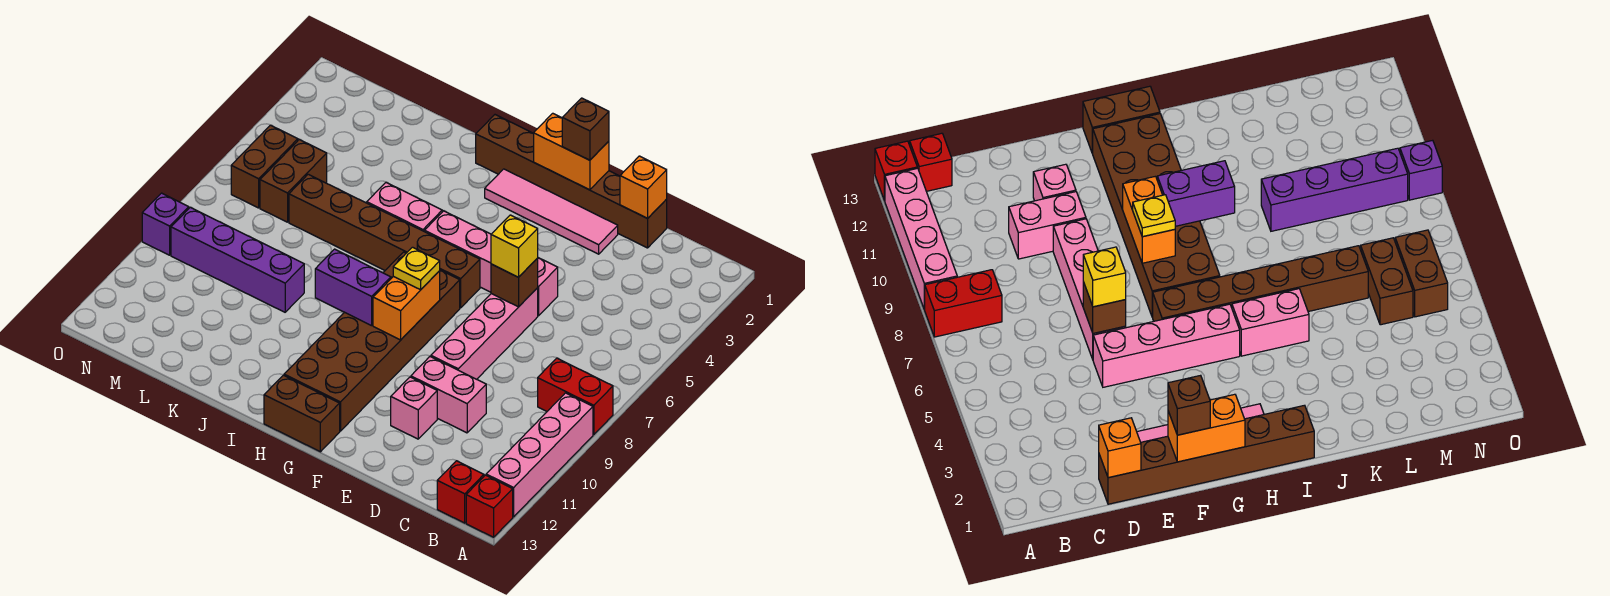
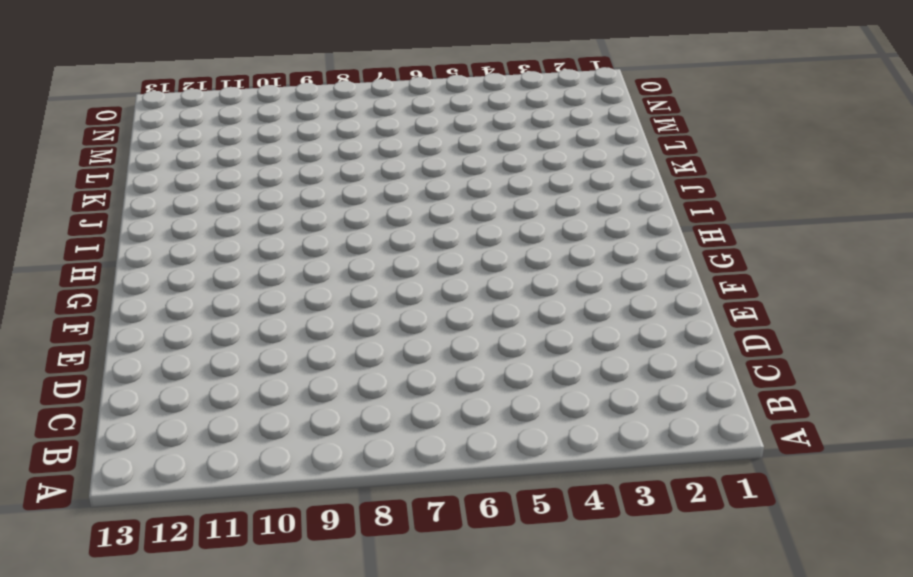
none -> red brick A8:B8 level 1
none -> pink brick A9:A12 level 1
none -> red brick A13 level 1

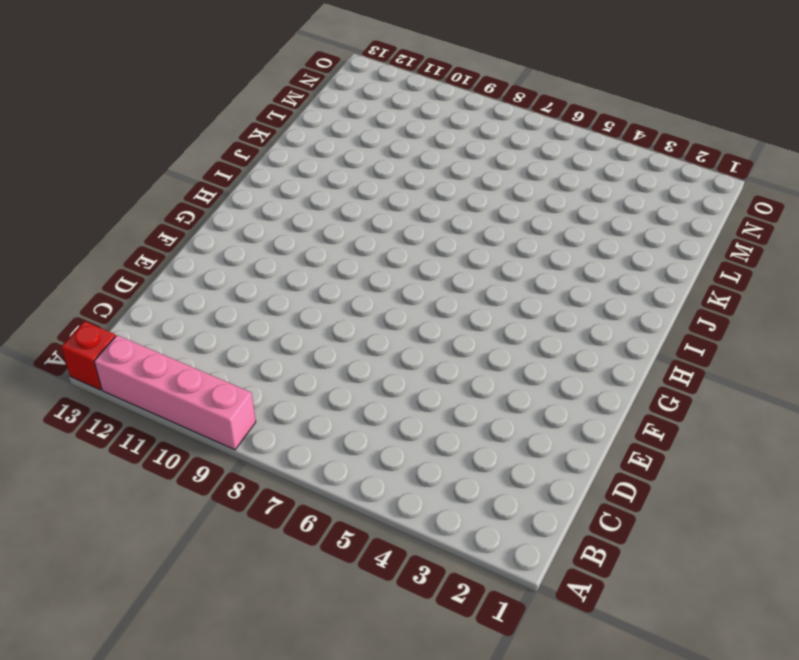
none -> red brick A8:B8 level 1
none -> red brick B13 level 1
none -> brown brick D1:I1 level 1

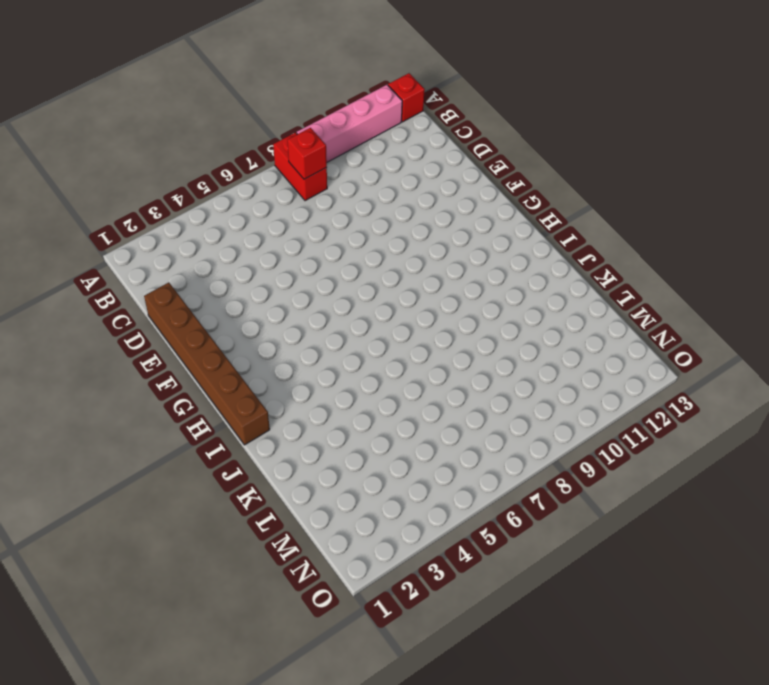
red brick B8 level 2 -> red brick B13 level 1
none -> pink brick D10:E10 level 1
none -> pink tile E2:H2 level 1
none -> pink brick E5:H5 level 1

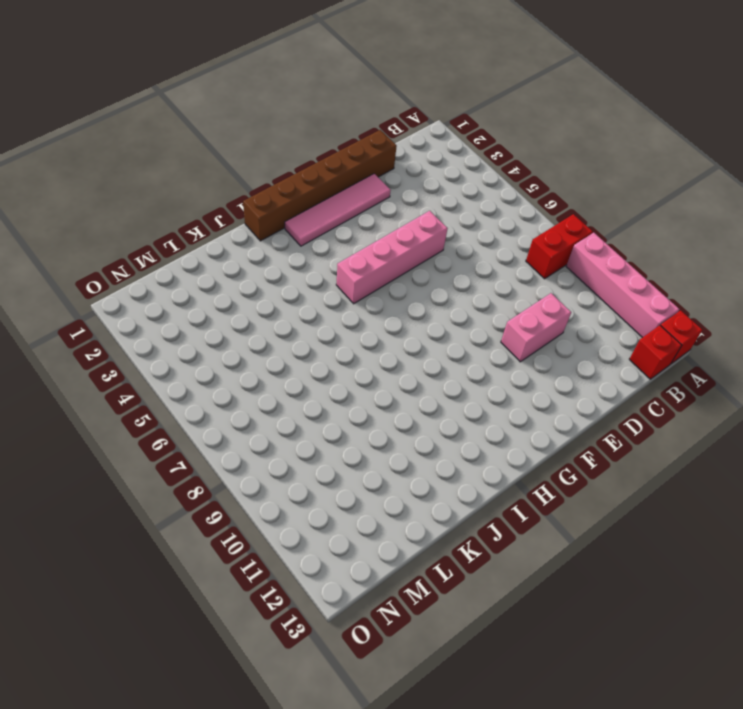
none -> pink brick E6:E9 level 1
none -> pink brick E11 level 1
none -> brown brick G6:L6 level 1

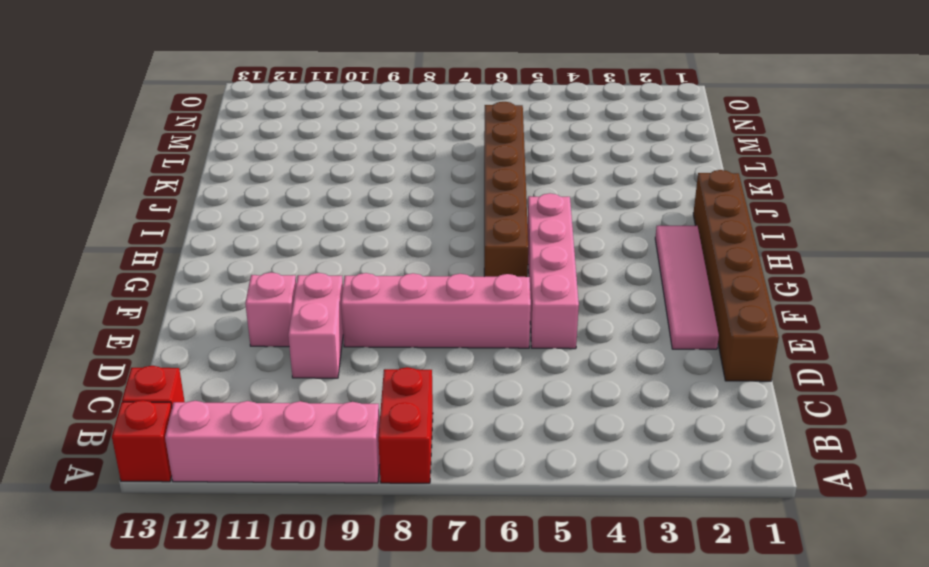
none -> brown brick G7:H12 level 1
none -> brown brick G13:H13 level 1
none -> pink brick I5:J5 level 1

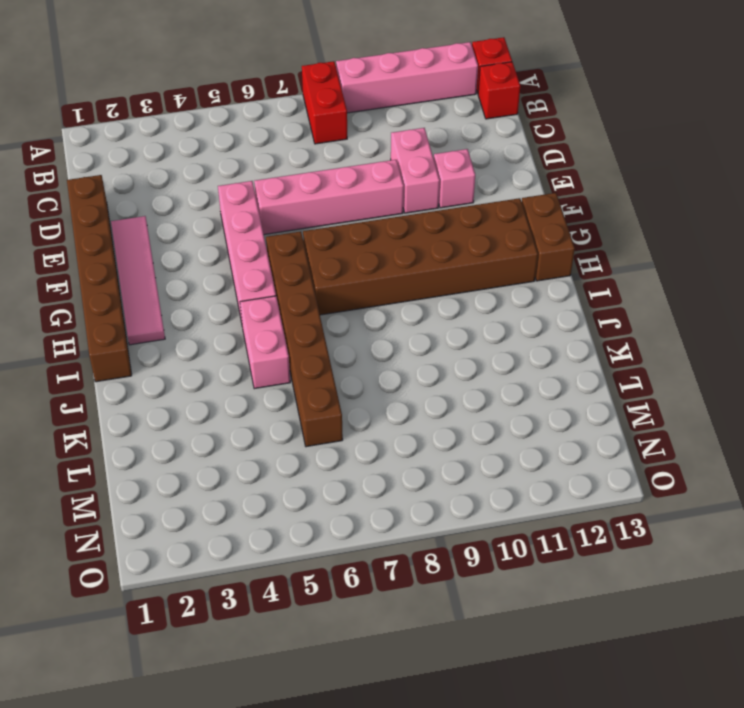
none -> purple brick K9:N9 level 1
none -> brown brick M5:M6 level 1
none -> brown brick N5:N6 level 1

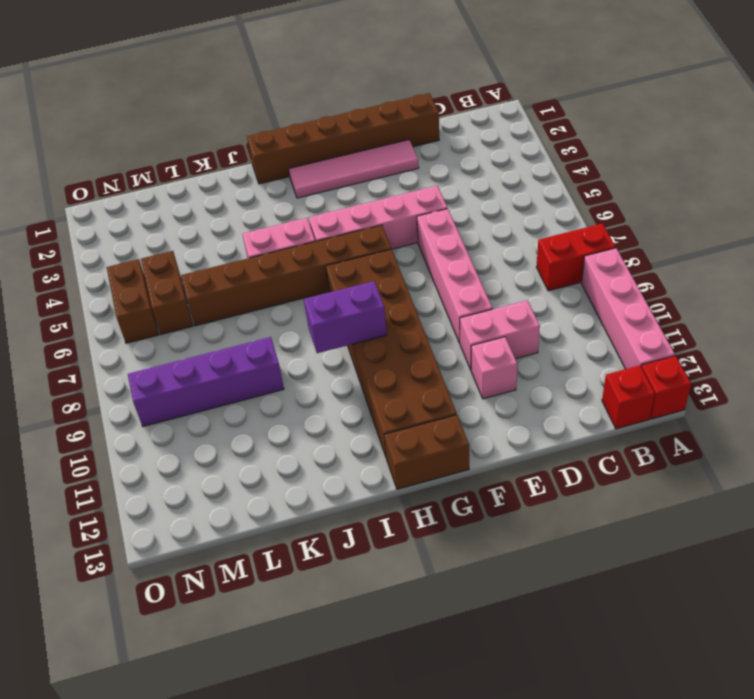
none -> purple brick O9 level 1
none -> orange brick D1 level 2
none -> brown brick E6 level 2

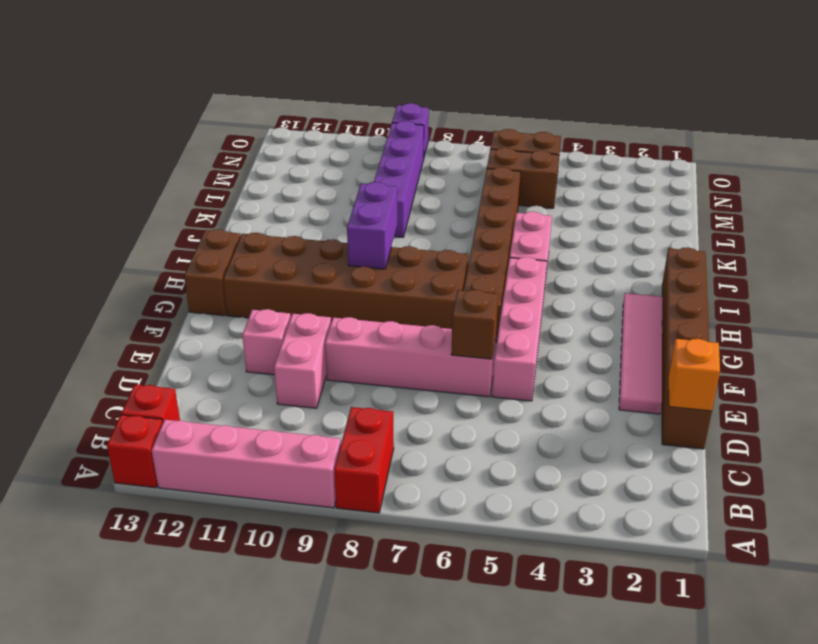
none -> orange brick F1:G1 level 2
none -> orange brick G8:G9 level 2
none -> yellow brick E6 level 3

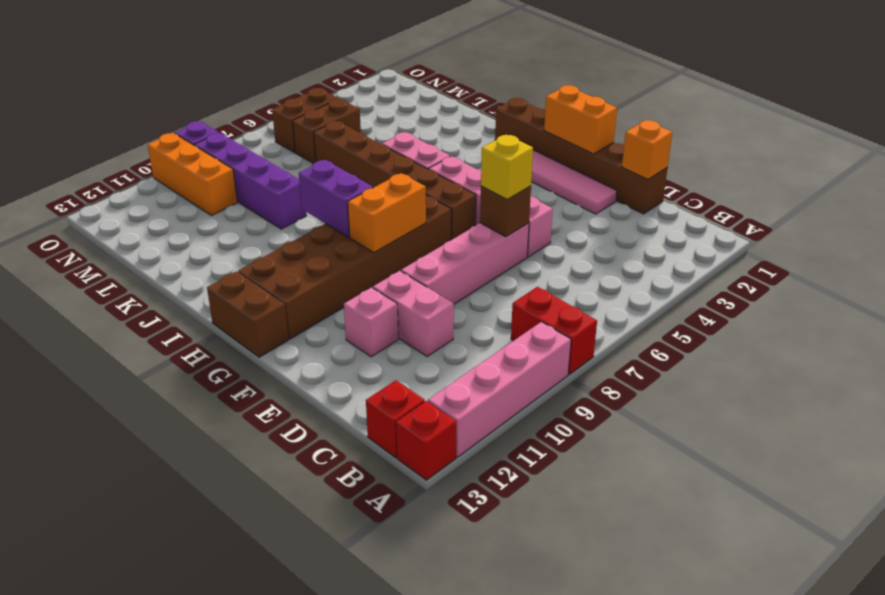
orange brick M10:O10 level 1 -> none
none -> brown brick F1 level 3
none -> yellow plate G8 level 3

